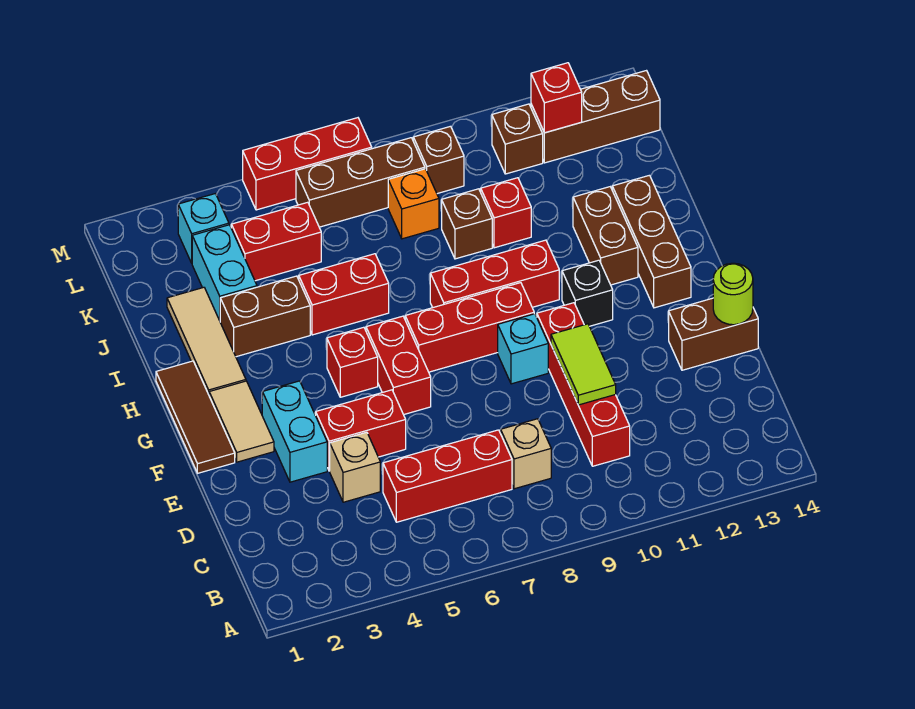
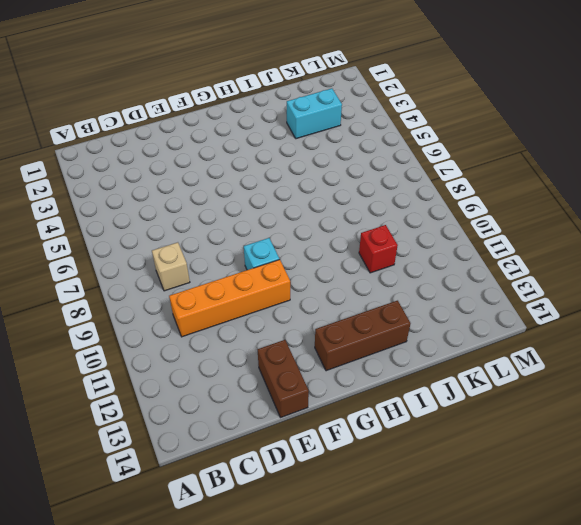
orange brick C10:F10 level 1 -> red brick C10:F10 level 1
none -> red brick C5:C7 level 1
none -> tan brick D4 level 1
none -> cyan brick E3:F3 level 1
none -> red brick E4:E5 level 1

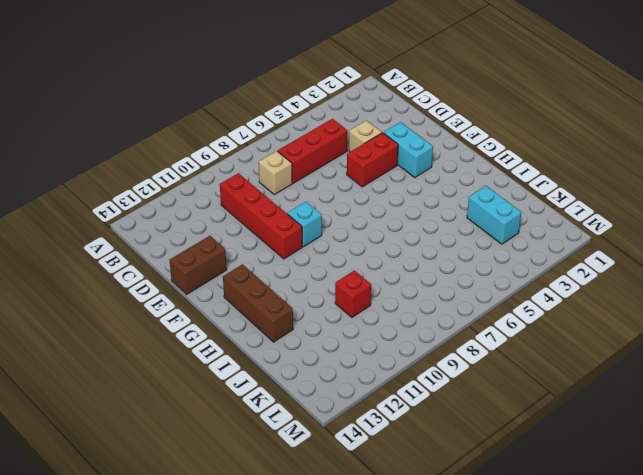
none -> brown tile F1:H1 level 1
none -> tan tile F2:G2 level 1
none -> red brick F6:G6 level 1
none -> red brick G5 level 1

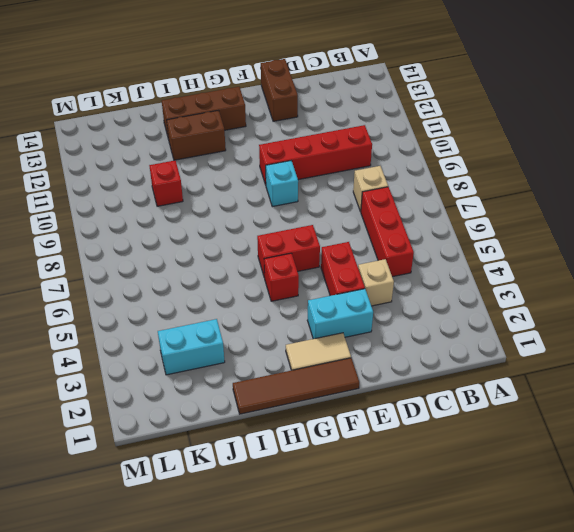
brown tile F1:I1 level 1 -> brown tile F1:H1 level 1
none -> red brick G7:G9 level 1
none -> black brick G11 level 1
none -> tan tile H2:J2 level 1
none -> red brick H8:H10 level 1

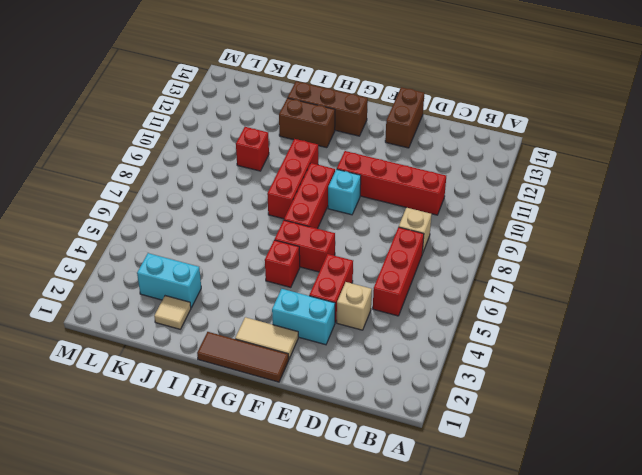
tan tile J2 level 1 -> tan tile H2:J2 level 1
none -> black brick G11 level 1
none -> brown brick I3:I4 level 1
none -> red brick I5:I6 level 1
none -> brown brick J9 level 1

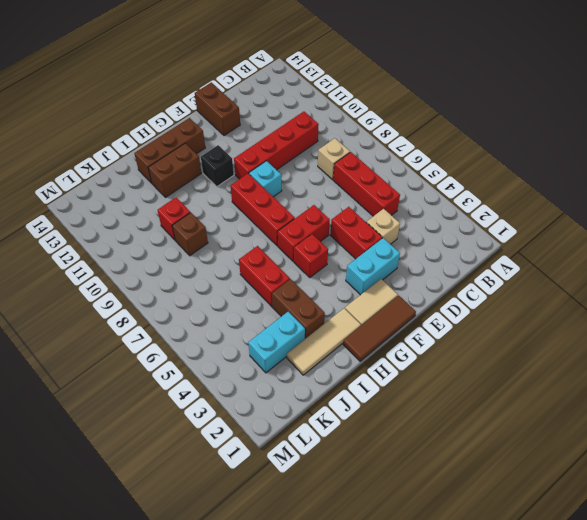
none -> red brick H8:H10 level 1
none -> red brick K4:K5 level 1
none -> orange brick K8 level 1
none -> cyan brick L3 level 1

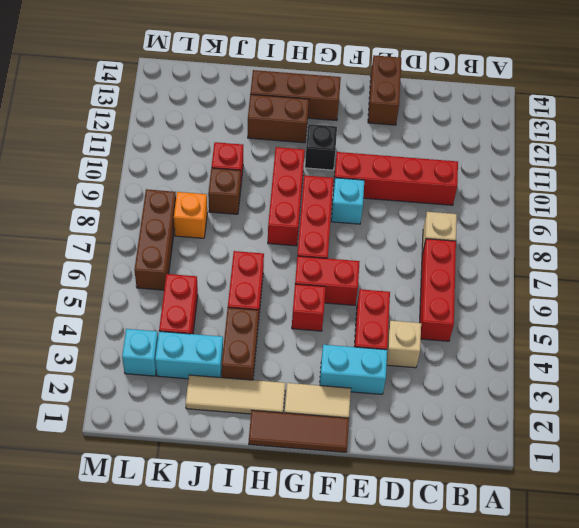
none -> brown brick L9 level 1
none -> brown brick L11 level 1
none -> brown brick L12:L14 level 1
none -> red brick M5:M7 level 1

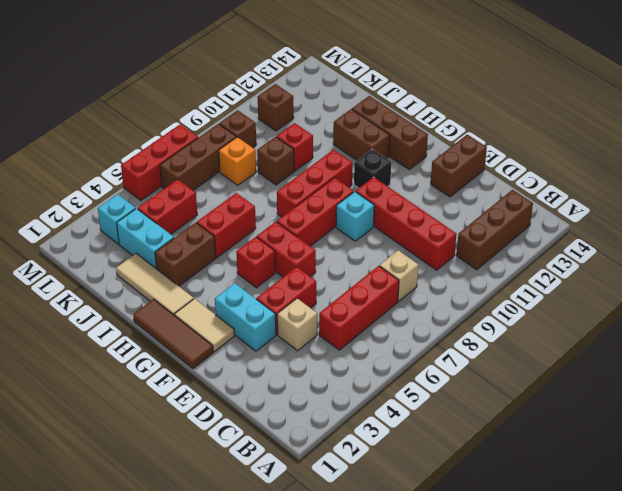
brown brick B11:B13 level 1 -> brown brick L12:L14 level 1
none -> lime tile D10:E10 level 2
none -> lime round brick E14 level 2
none -> red brick L12 level 2

